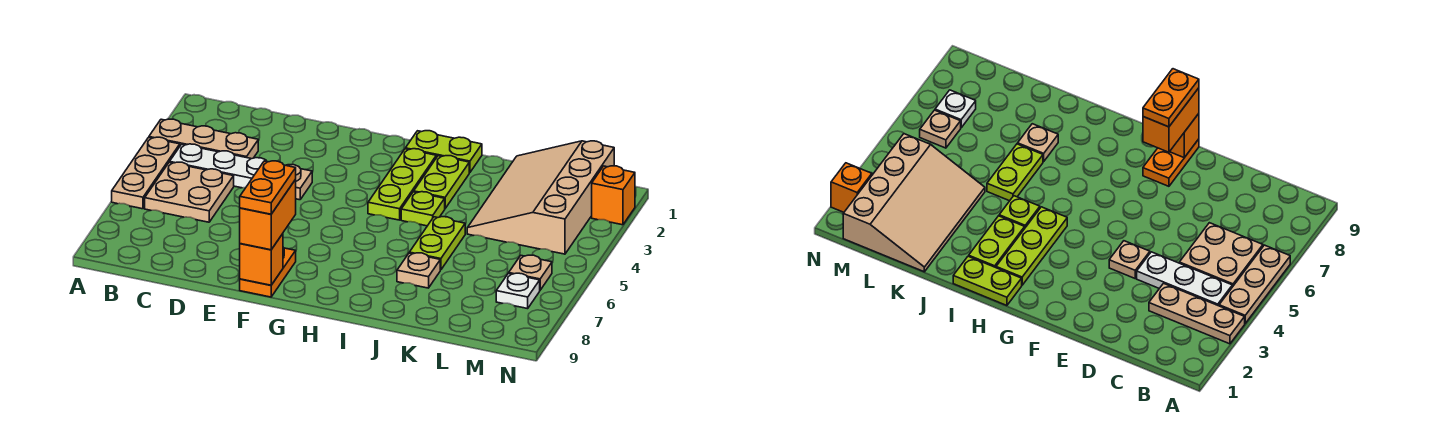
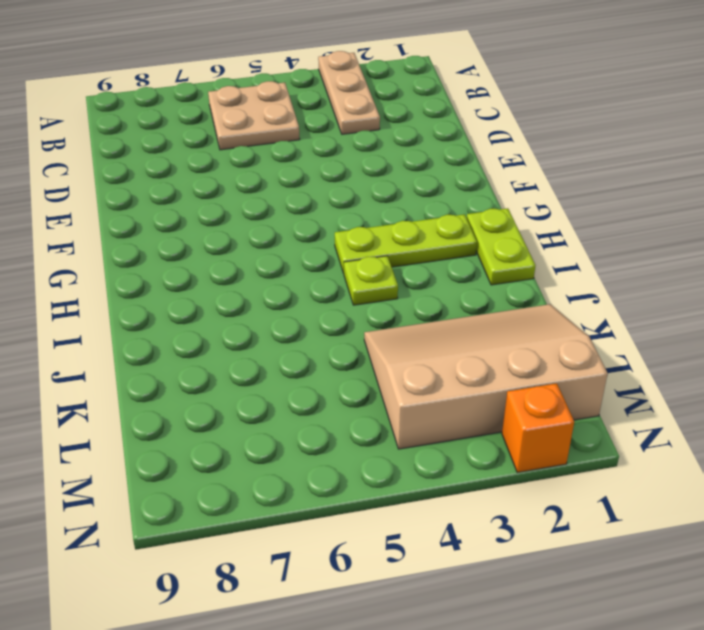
none -> tan plate A4:A6 level 1
none -> white plate B4:D4 level 1
none -> tan plate E4 level 1

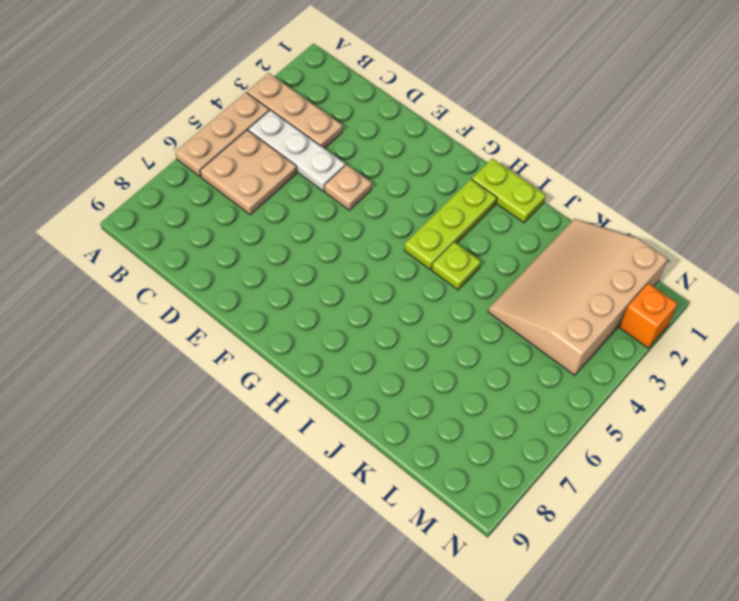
none -> orange plate F8:F9 level 1
none -> lime plate I2:I3 level 1
none -> lime plate J5:J6 level 1

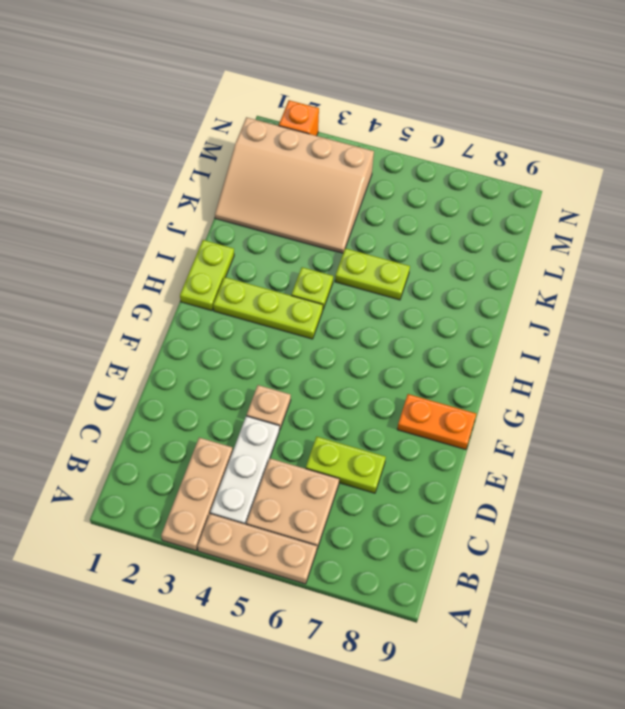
lime plate D6:D7 level 1 -> lime plate I2:I3 level 1
none -> tan plate J7 level 1
none -> tan plate M6 level 1
none -> white plate M7 level 1

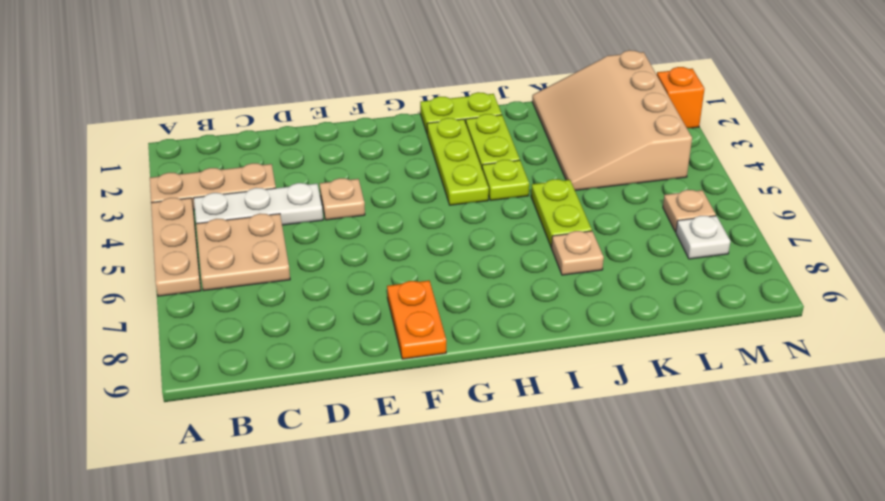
none -> orange brick F9 level 2
none -> orange brick F8:F9 level 3
none -> orange plate F8:F9 level 4

